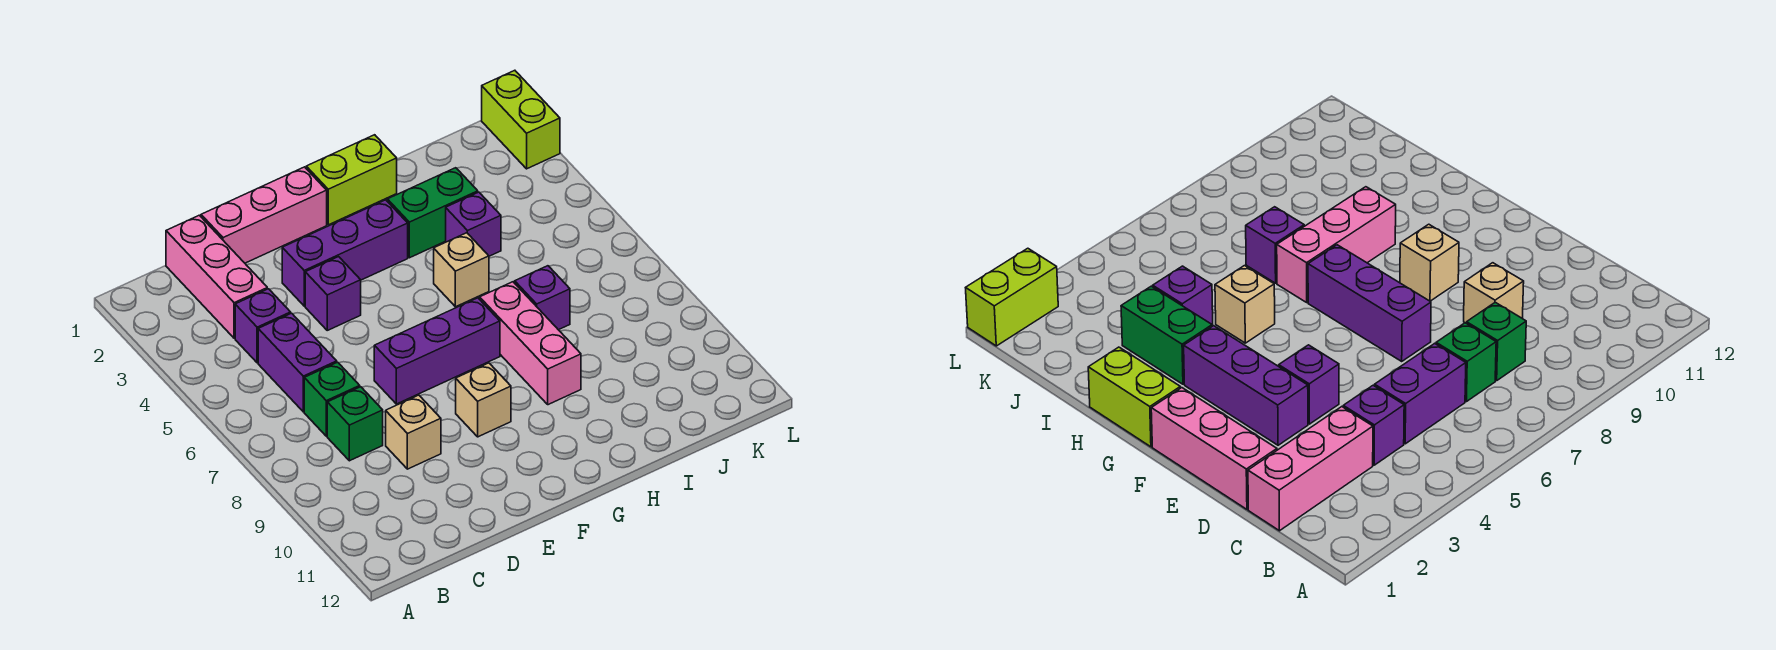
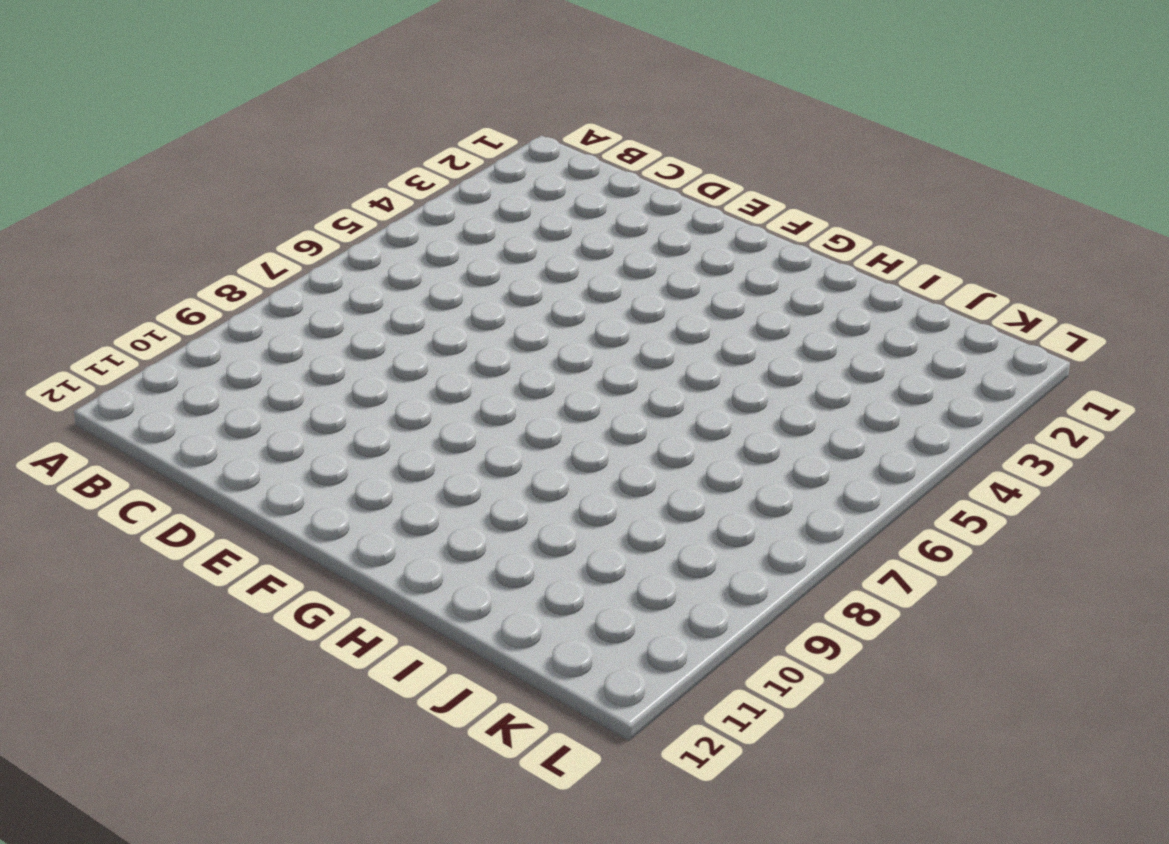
none -> pink brick C1:C3 level 1
none -> purple brick C4 level 1
none -> purple brick C5:C6 level 1

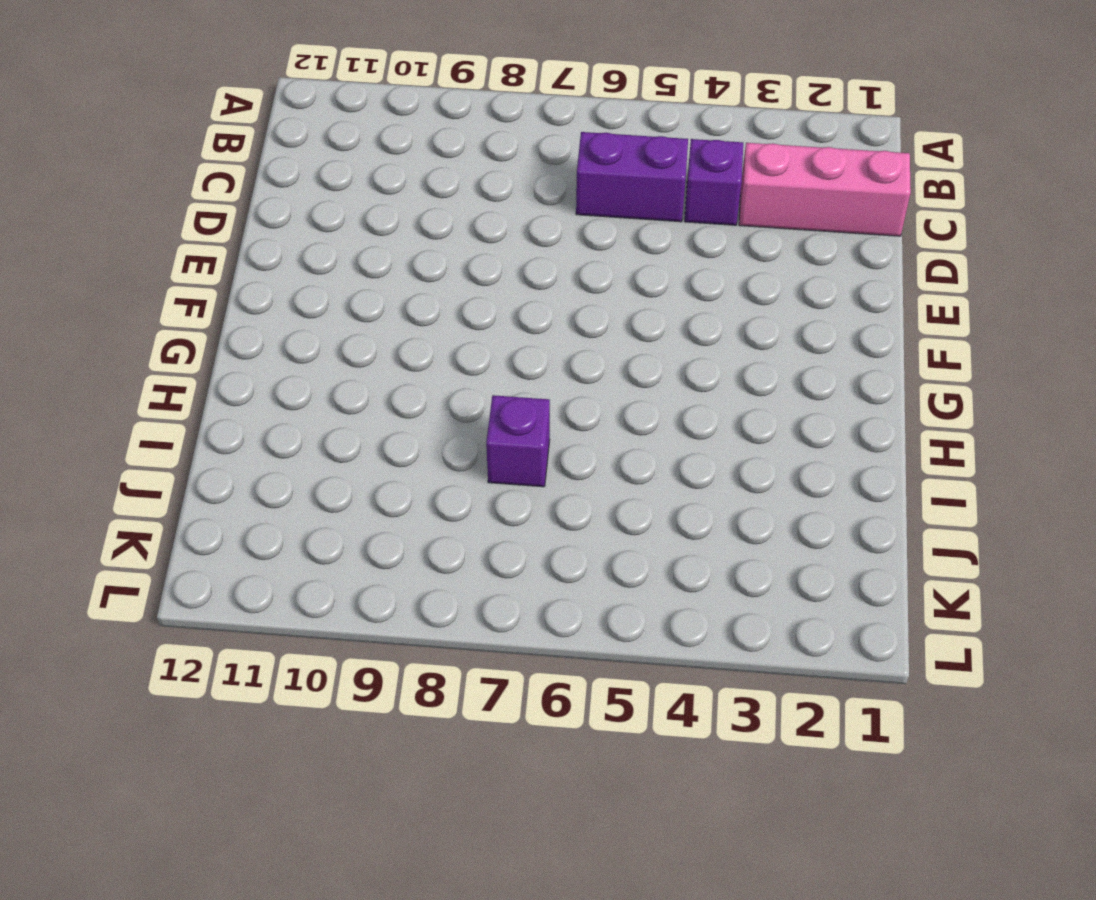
none -> green brick C7 level 1
none -> green brick C8 level 1
none -> pink brick D1:F1 level 1

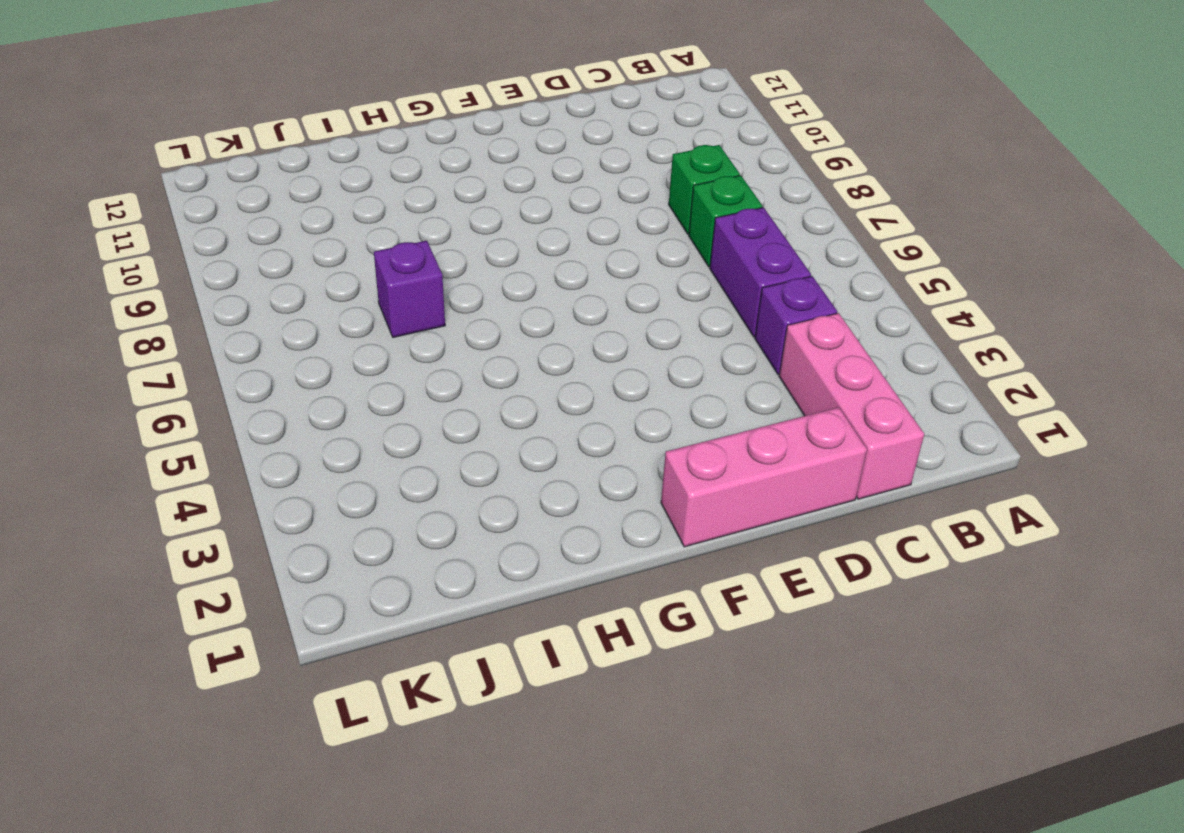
none -> tan brick D9 level 1
none -> purple brick E3:G3 level 1
none -> purple brick E4 level 1

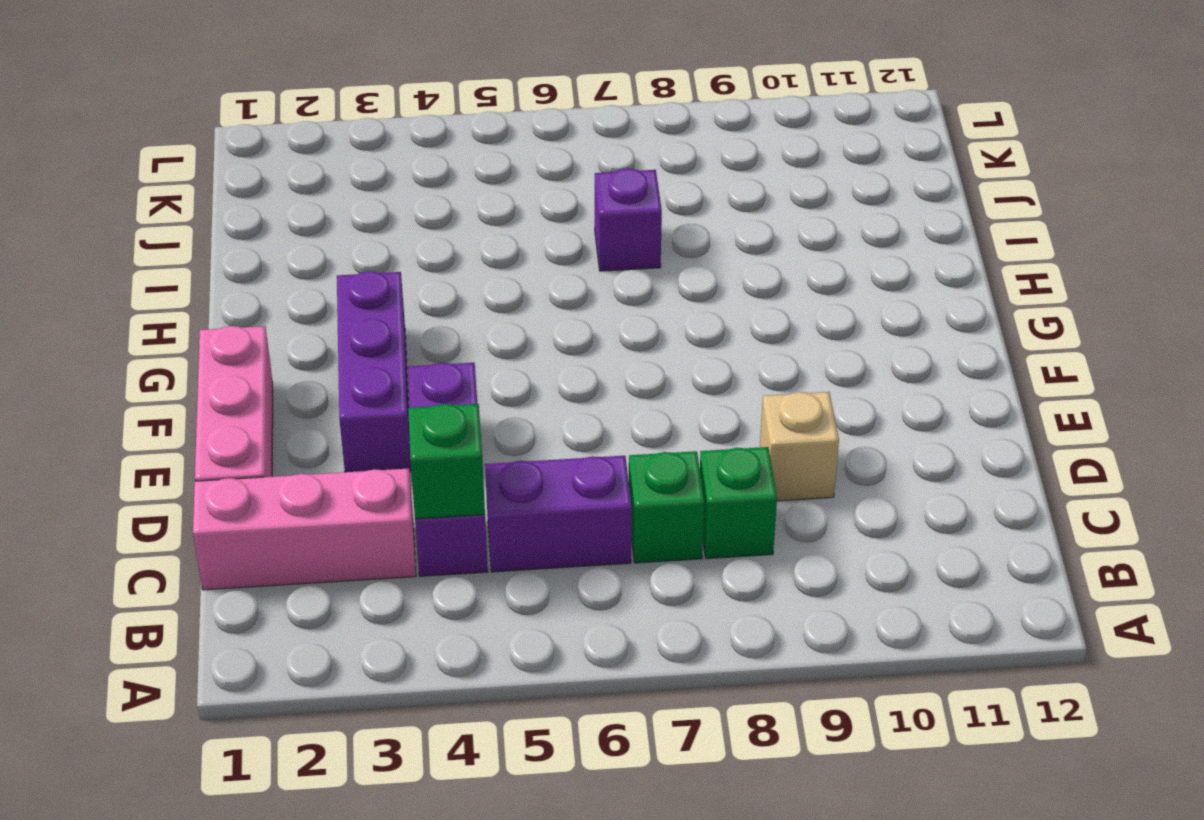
green brick C4 level 2 -> none
none -> purple brick E7:G7 level 1
none -> tan brick F9 level 1
none -> lime brick G1:H1 level 1

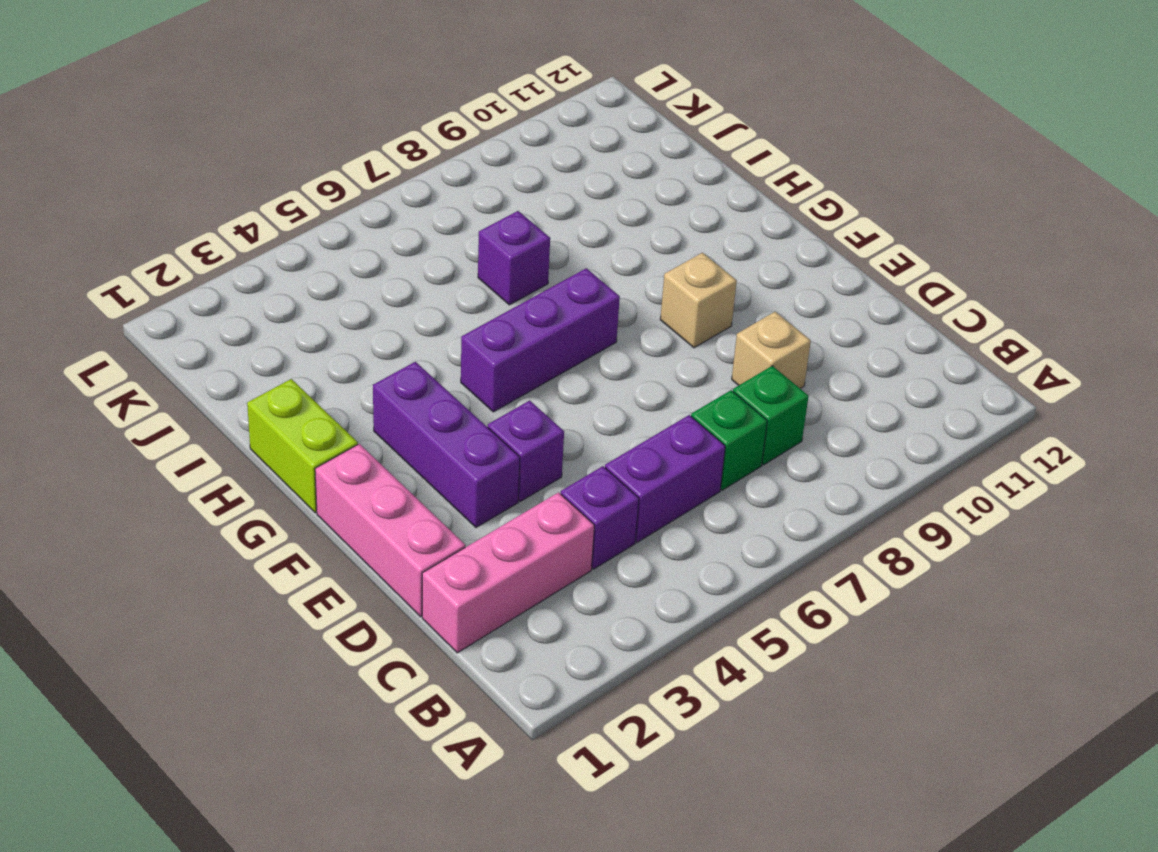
purple brick G5:G7 level 1 -> purple brick E7:G7 level 1
none -> green brick H3:I3 level 1
none -> tan brick H5 level 1
none -> pink brick H7:H9 level 1

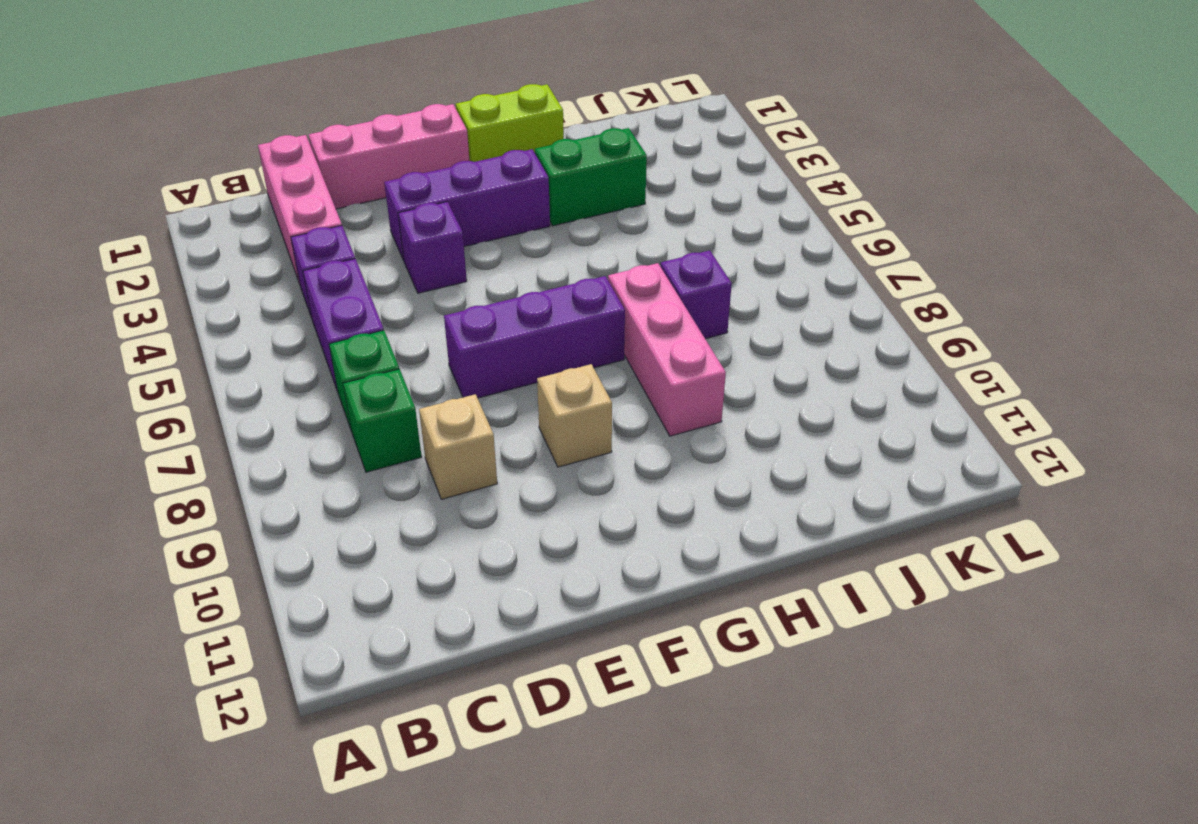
none -> tan brick H5 level 1
none -> purple brick I4 level 1
none -> lime brick L1:L2 level 1

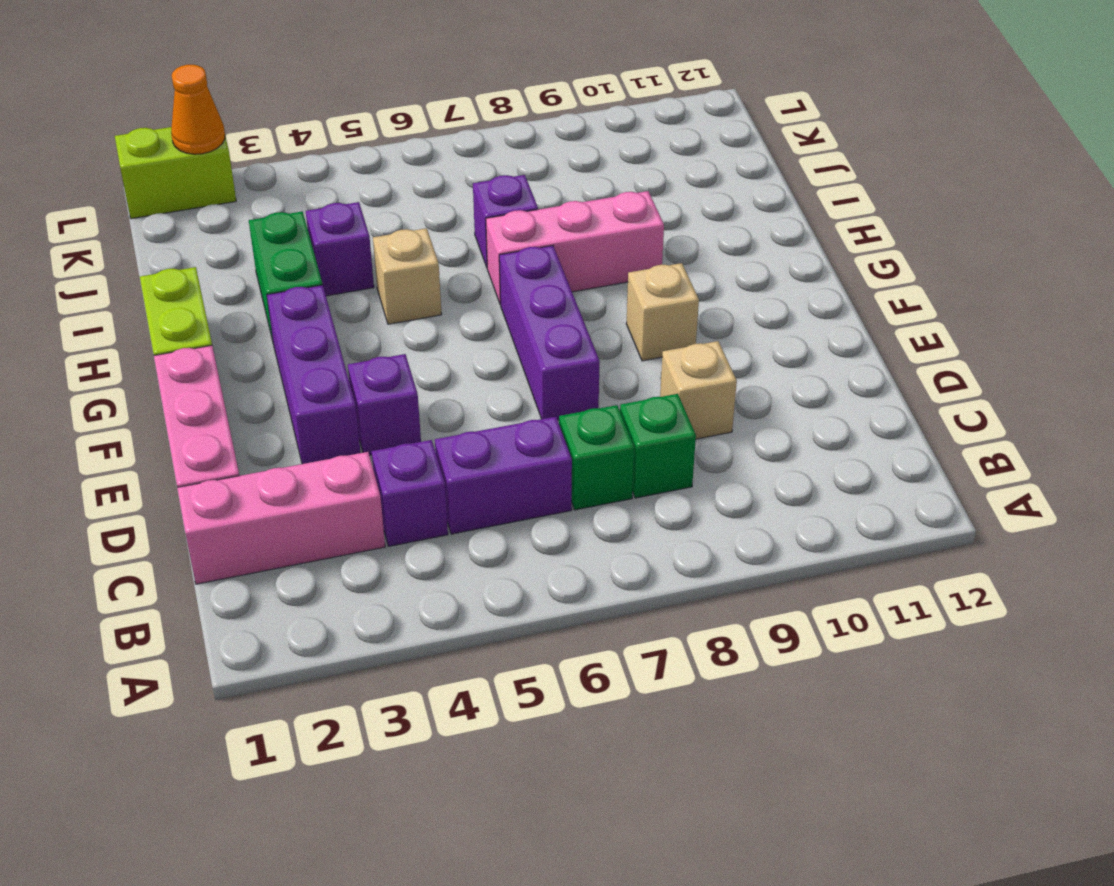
orange cone L2 level 2 -> none

